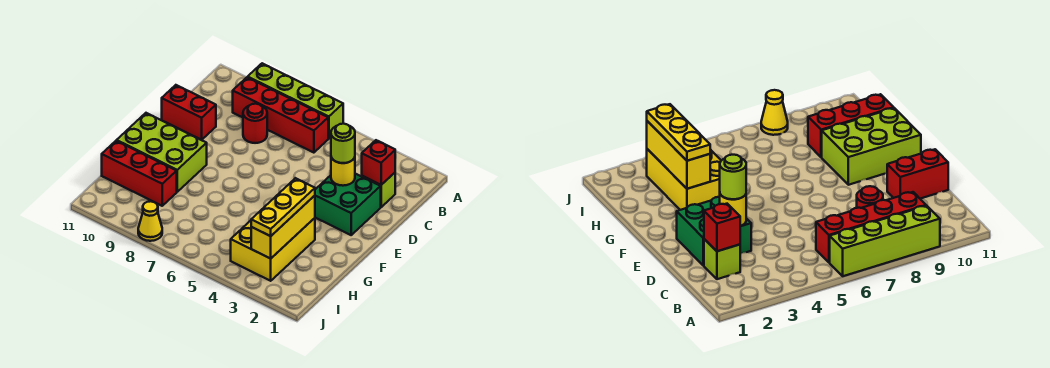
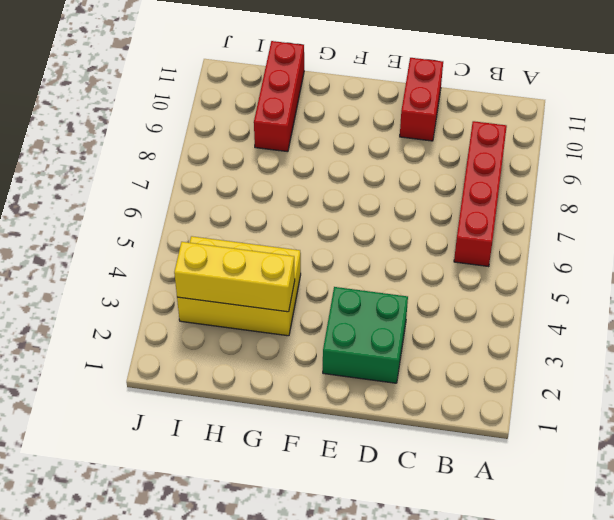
none -> lime brick A6:A9 level 1
none -> lime brick C2 level 1
none -> red round brick C8 level 1

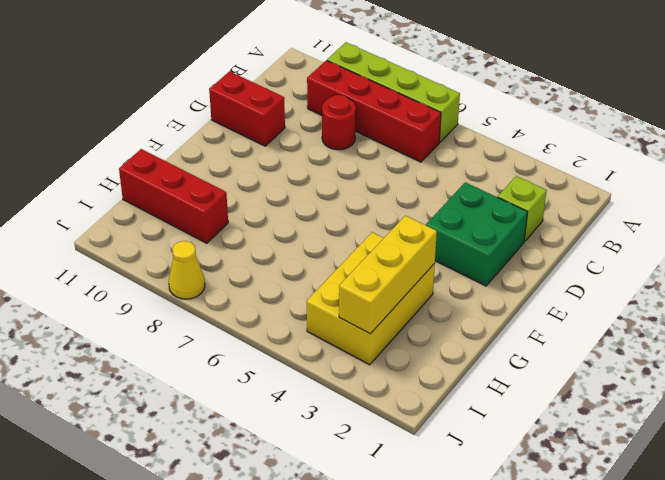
none -> lime brick F9:G11 level 1
none -> red brick C2 level 2
none -> yellow round brick D3 level 2

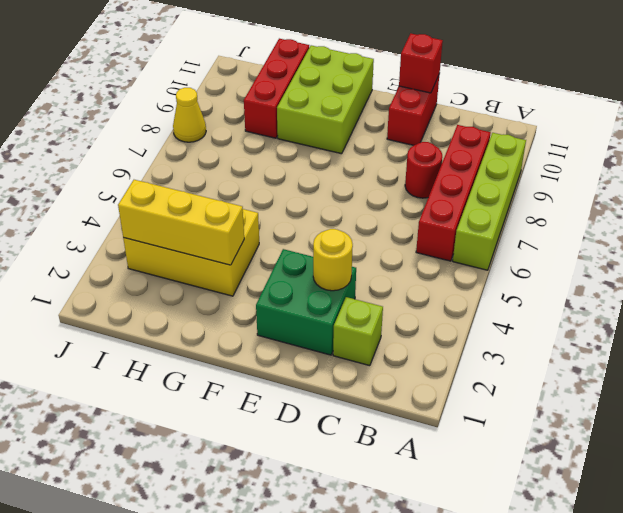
red brick D11 level 2 -> red brick C2 level 2
none -> lime round brick D3 level 3
none -> yellow plate G3:I3 level 3

